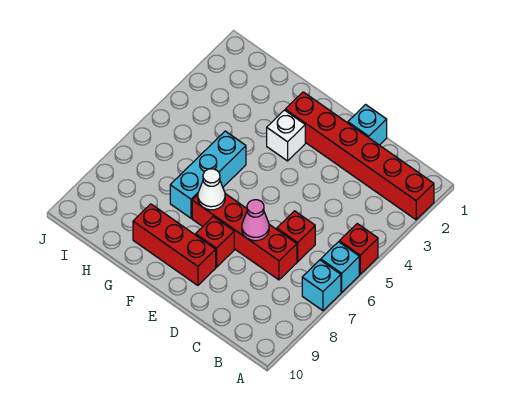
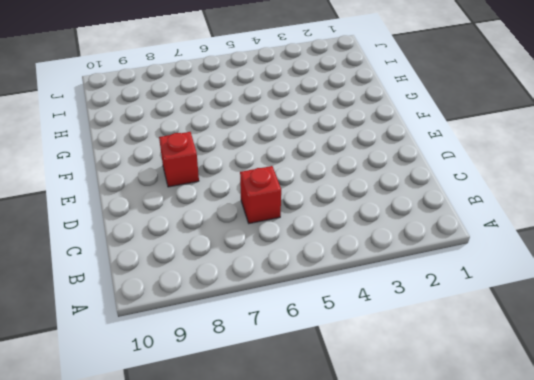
none -> red brick A2:F2 level 1
none -> red brick A5 level 1
none -> cyan brick A6 level 1

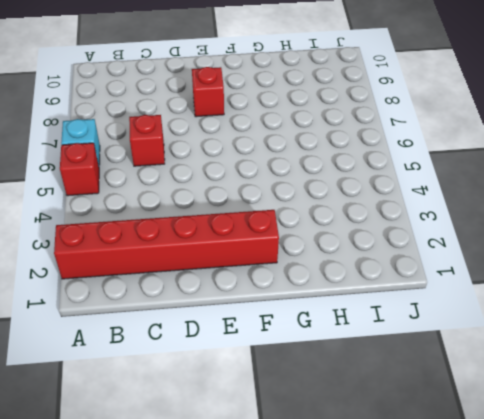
none -> cyan brick A7 level 1
none -> red brick C7:F7 level 1
none -> cyan brick D1 level 1

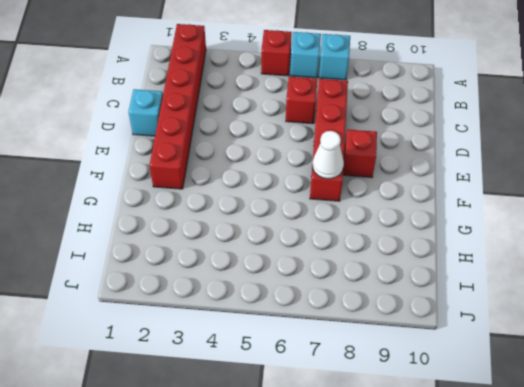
none -> red brick E9:G9 level 1
none -> white brick F3 level 1
none -> cyan brick G5:G7 level 1

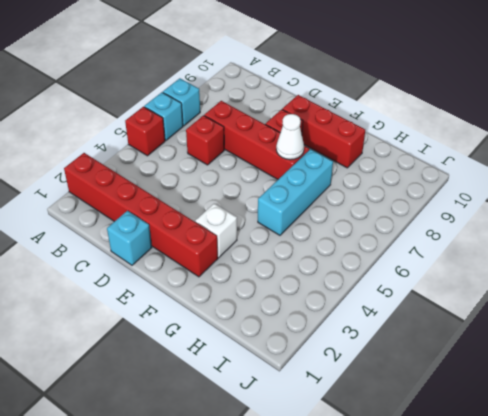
none -> pink cone D7 level 2

